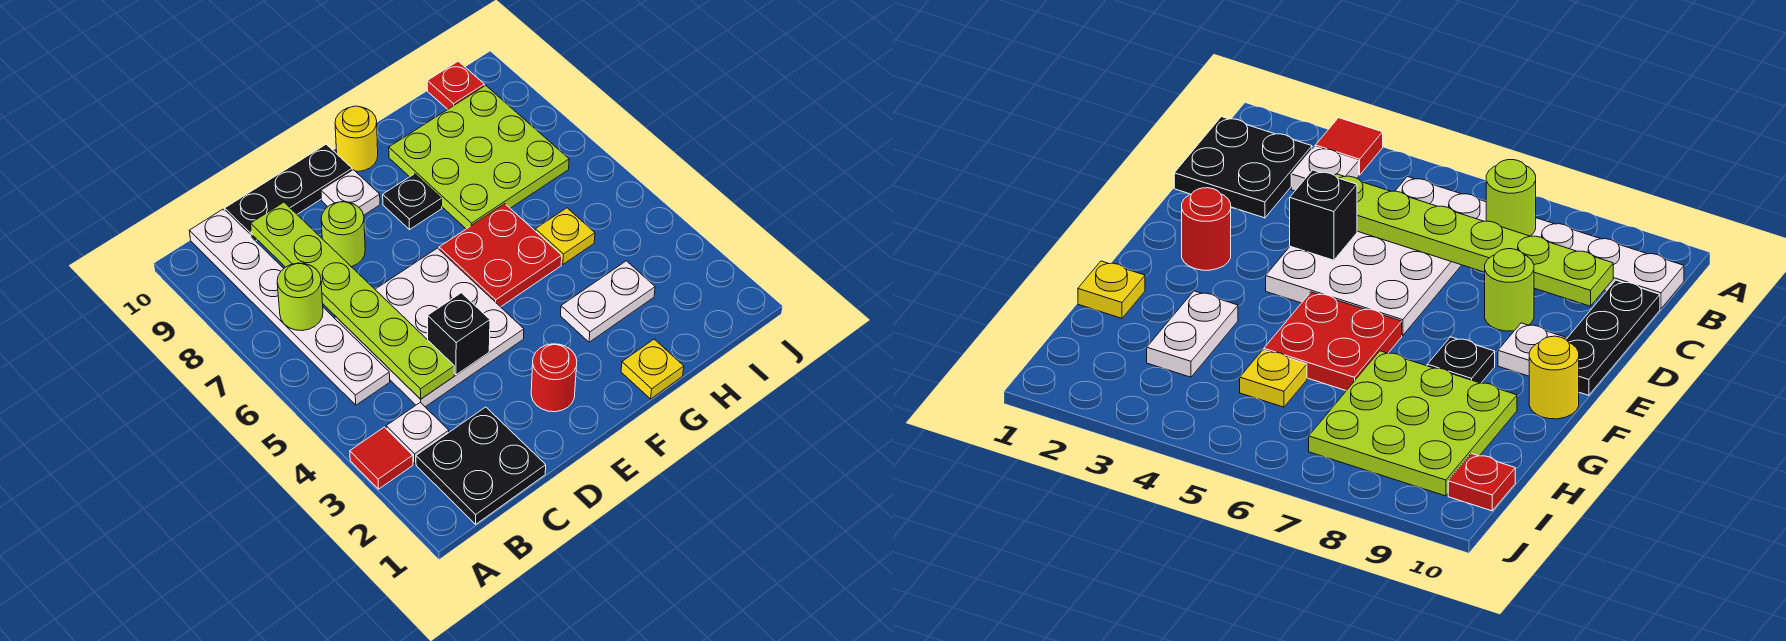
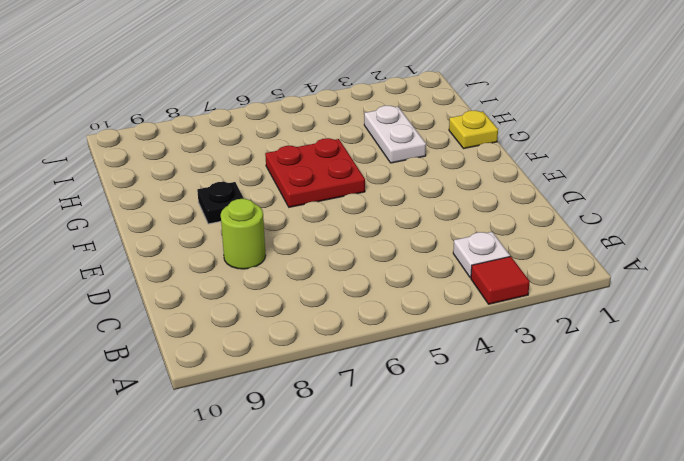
none -> black plate B1:C2 level 1
none -> white plate B5:B10 level 1
none -> white plate C4:E6 level 1

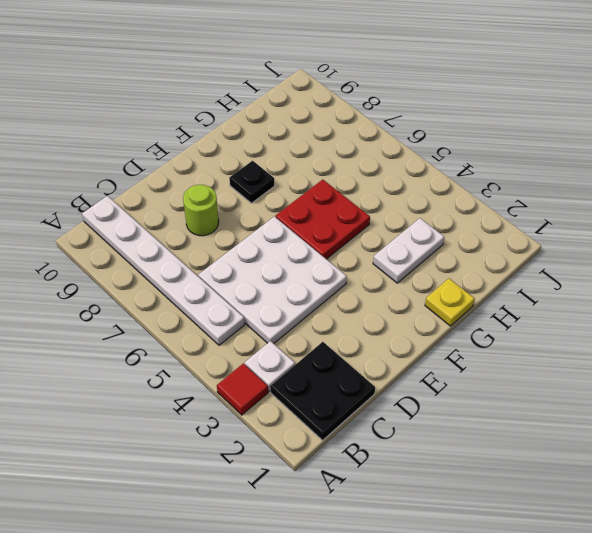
none -> black plate C10:E10 level 1
none -> red round brick E2 level 1
none -> white plate E9 level 1

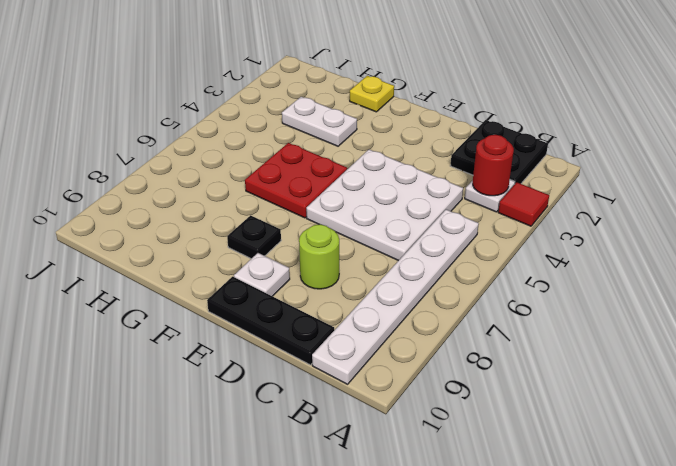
red round brick B3 level 2 -> red round brick E2 level 1
none -> yellow round brick F10 level 1
none -> lime plate G7:I9 level 1
none -> yellow plate H5 level 1

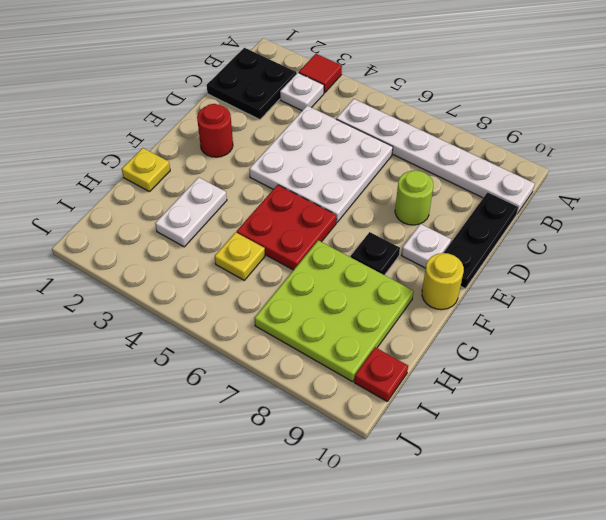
none -> lime round brick B7 level 2
none -> lime plate C4:C9 level 2
none -> black brick D4 level 2

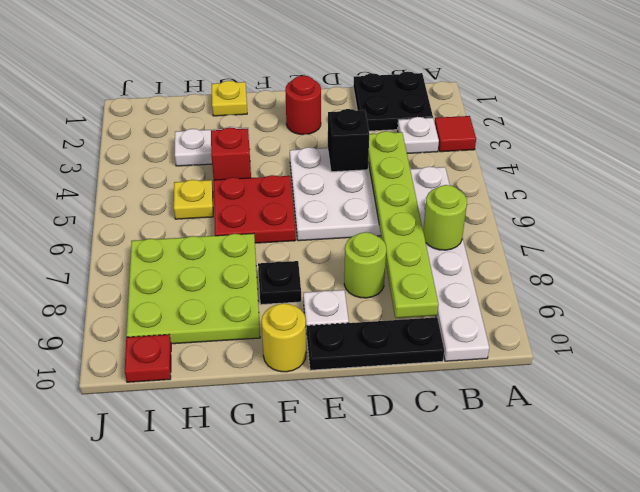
red brick G4 level 1 -> none

